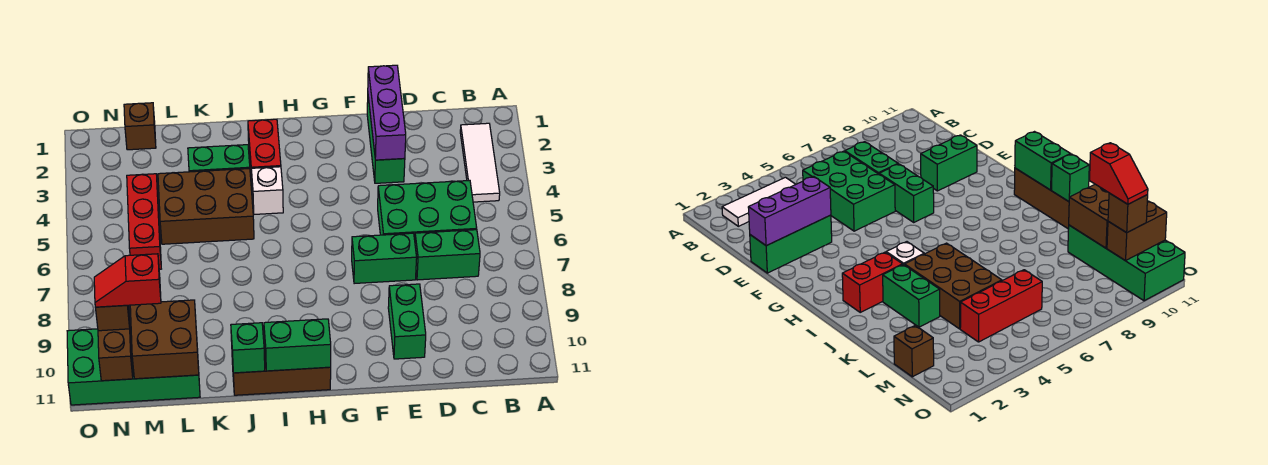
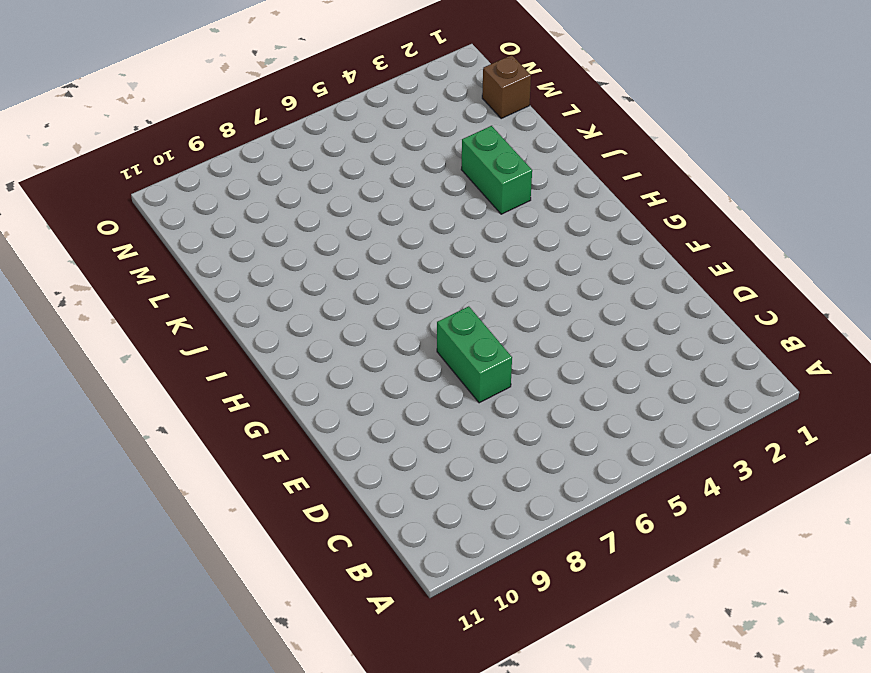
none -> white tile B2:B4 level 1
none -> green brick C5:E6 level 1
none -> green brick C7:D7 level 1

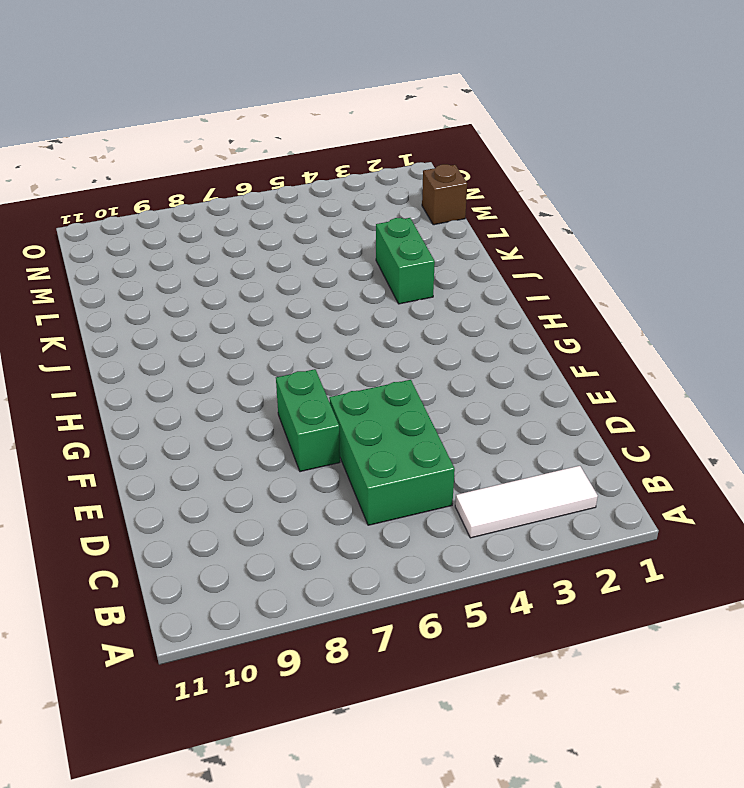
none -> green brick C7:D7 level 1
none -> green brick E1:E3 level 1
none -> green brick E9:E10 level 1

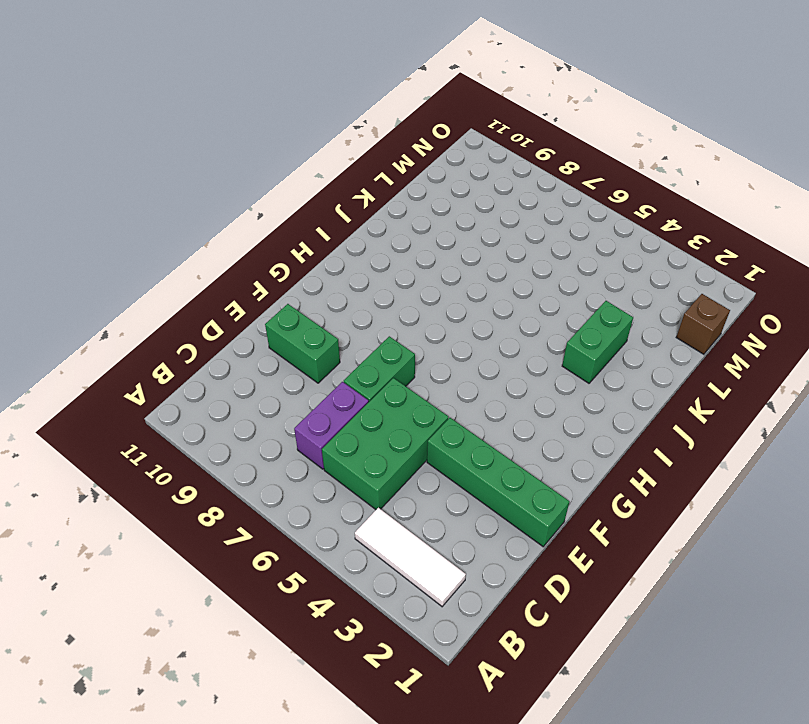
purple brick C7:D7 level 1 -> green brick C7:D7 level 1
green brick E1:E4 level 1 -> green brick E1:E3 level 1
none -> brown brick H11:J11 level 1
none -> red brick I2:I3 level 1
none -> white brick I4 level 1

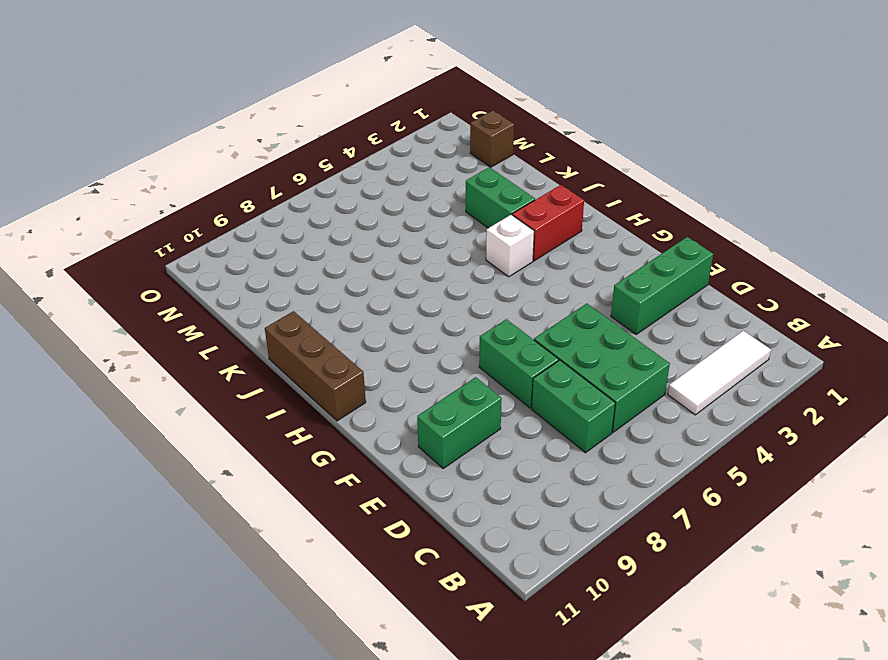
none -> brown brick J4:L5 level 1
none -> green brick L10:O11 level 1
none -> red brick M4:M6 level 1

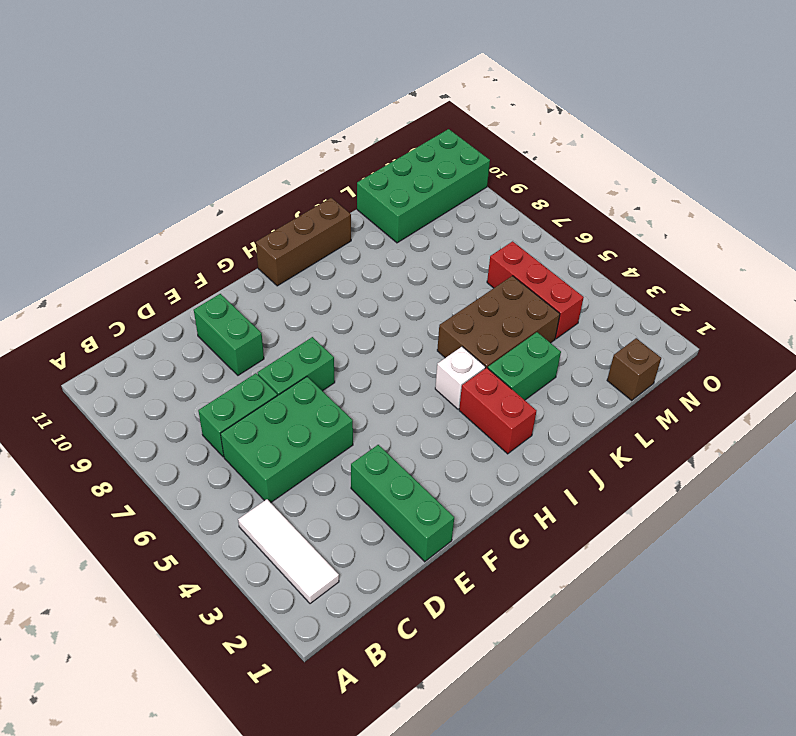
none -> purple brick E1:E3 level 2
none -> green brick H11:I11 level 2
none -> green brick J11 level 2

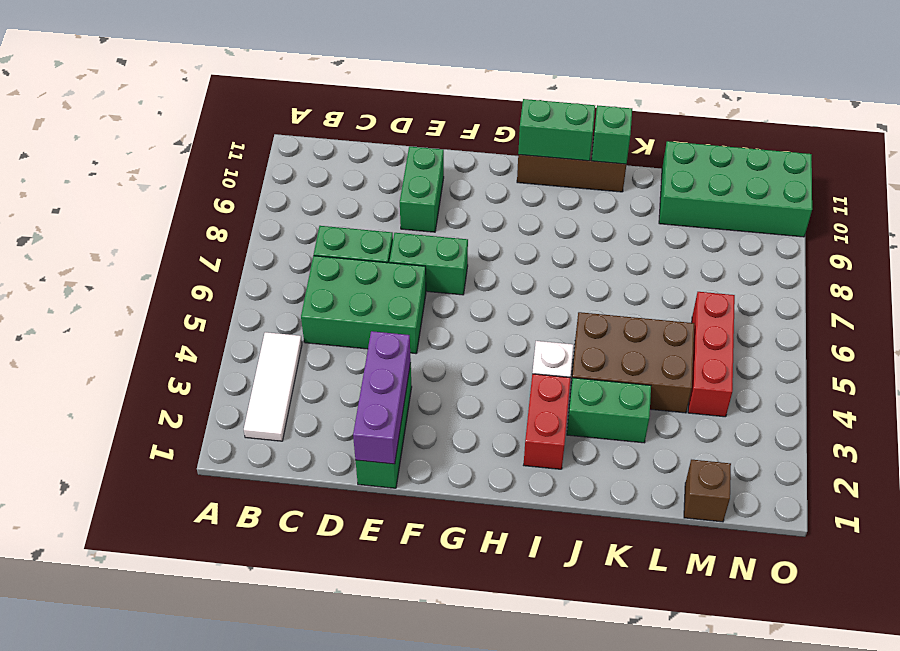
none -> brown brick L10:M11 level 2
none -> brown brick N10:N11 level 2
none -> brown brick N10 level 3

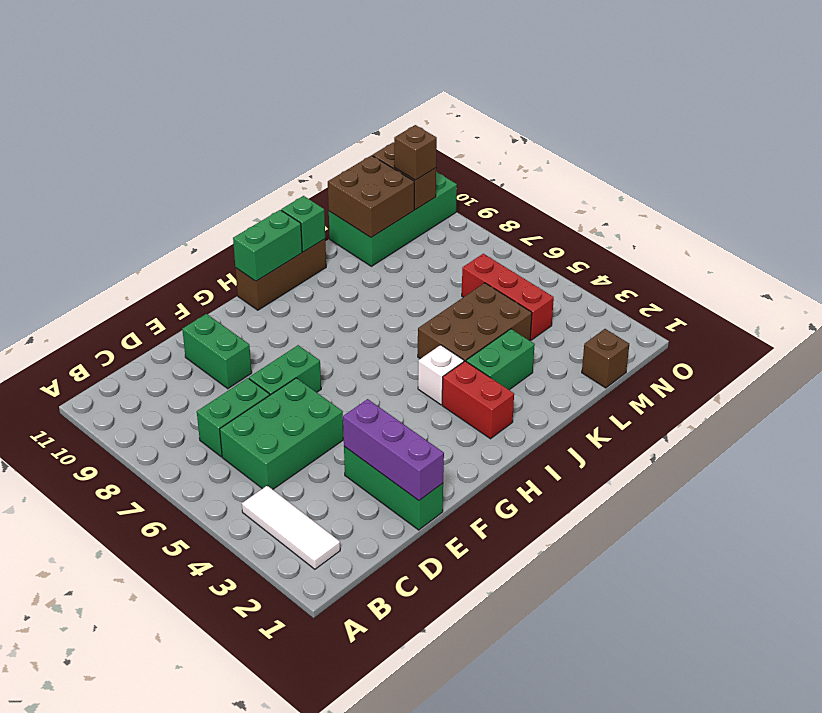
none -> red slope M10:N10 level 4 top M

